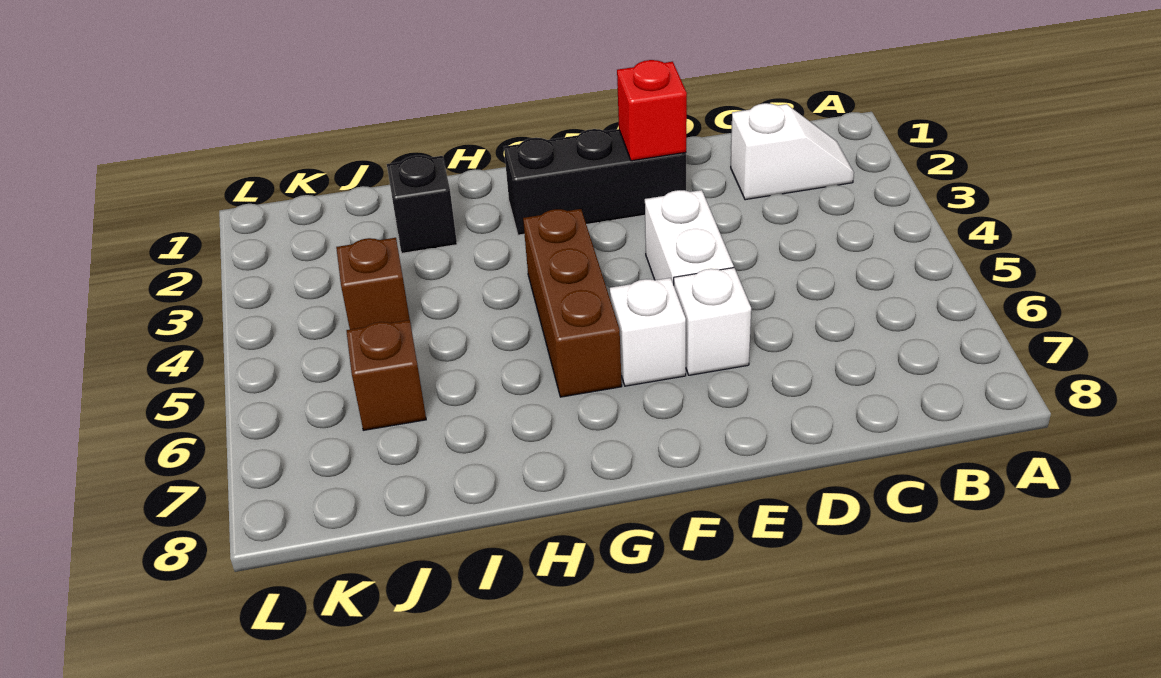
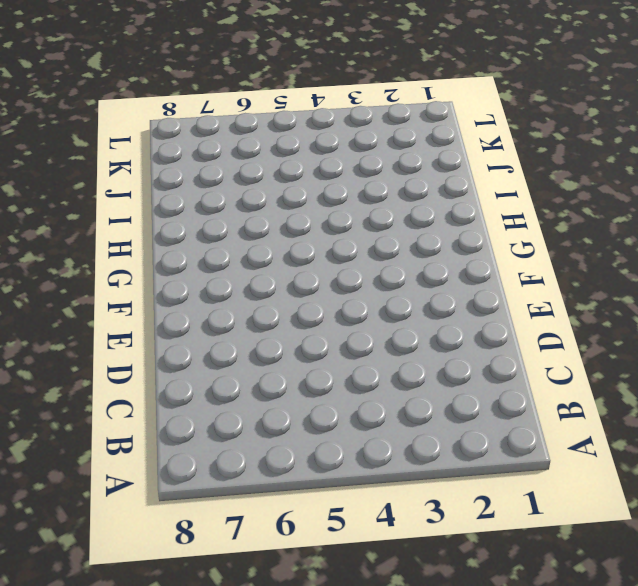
none -> white slope B2:C2 level 1 top C
none -> black brick E2:G2 level 1

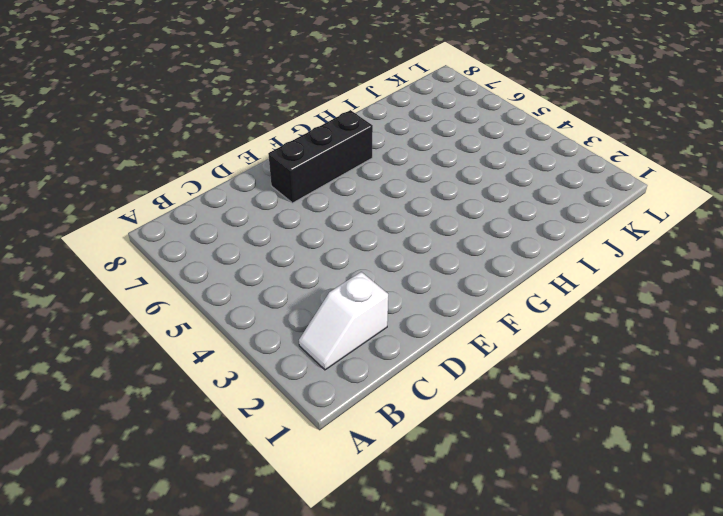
black brick E7:G7 level 1 -> black brick E2:G2 level 1
none -> white brick E4:E5 level 1
none -> white brick E6 level 1

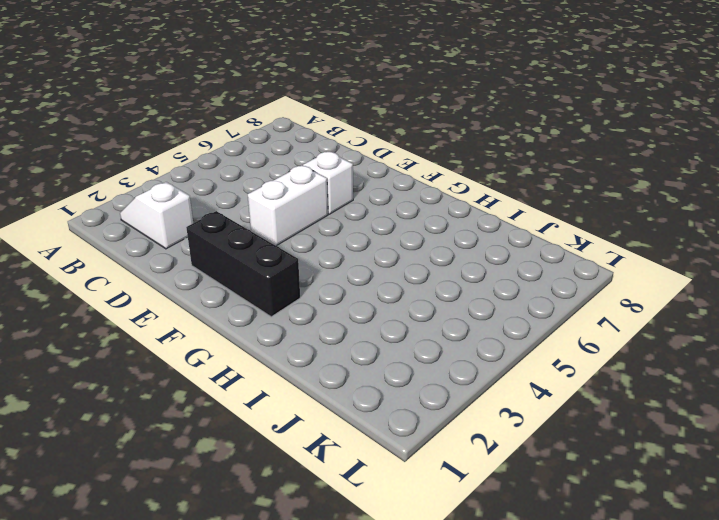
none -> white brick F6 level 1
none -> brown brick G4:G6 level 1

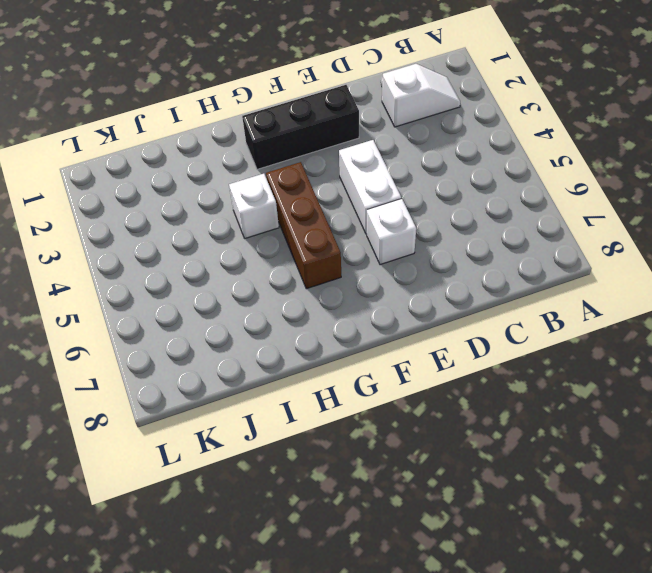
white brick H4 level 1 -> white brick F6 level 1
none -> black brick I2 level 1
none -> brown brick J4 level 1

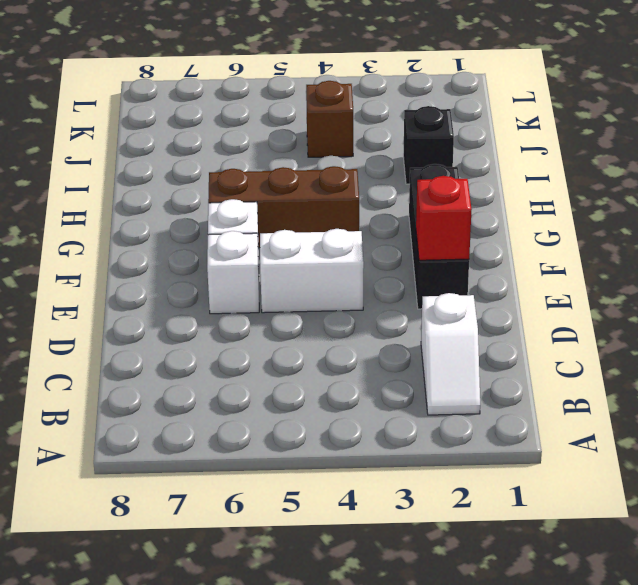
none -> brown brick J6 level 1

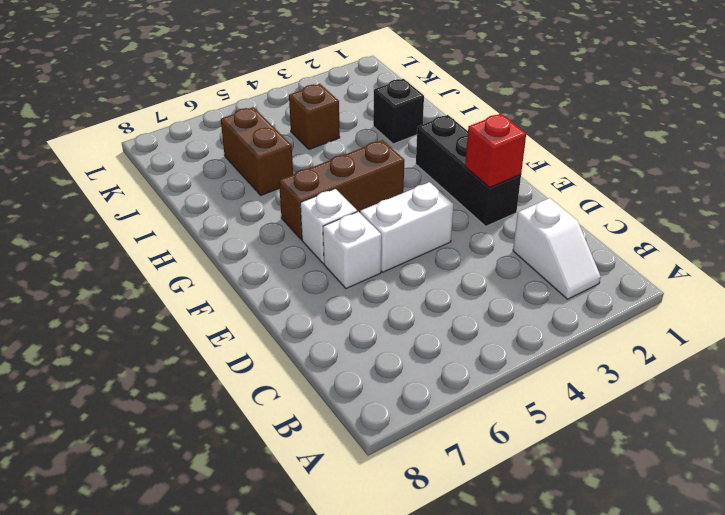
brown brick I6:J6 level 1 -> brown brick J6 level 1

